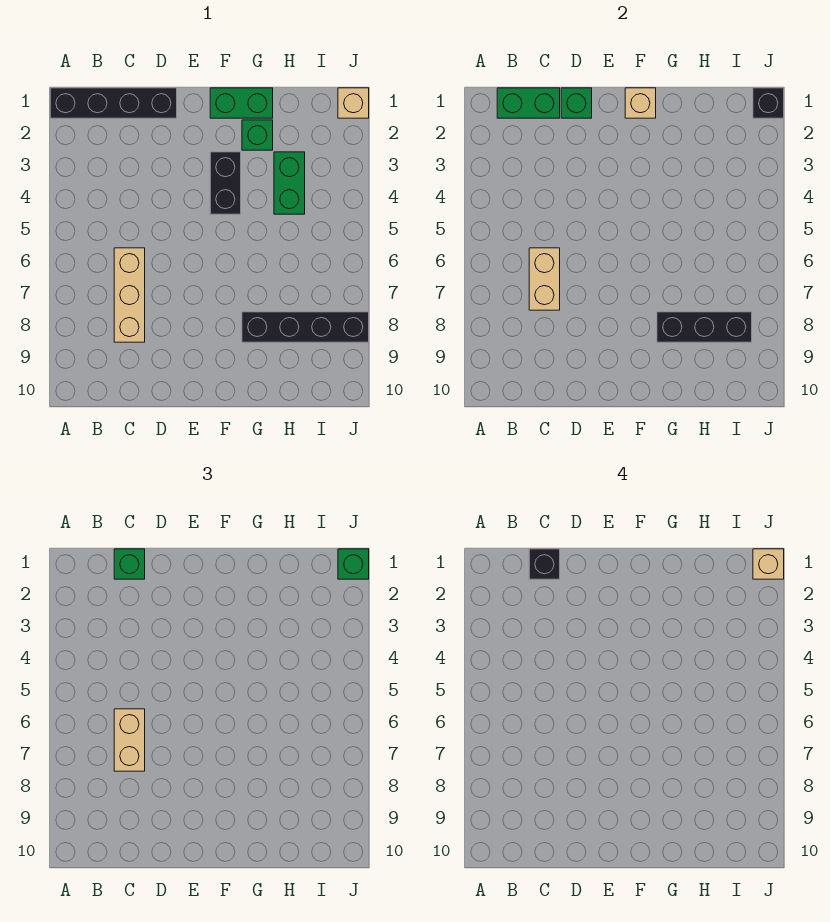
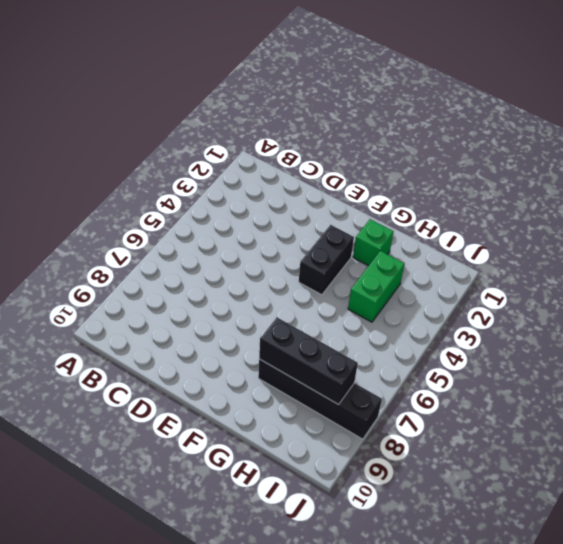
none -> black brick A1:D1 level 1
none -> tan brick C6:C8 level 1
none -> green brick F1:G1 level 1

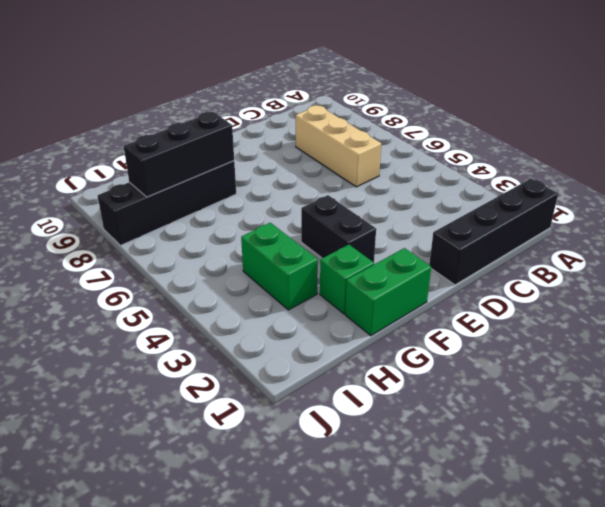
none -> tan brick J1 level 1
none -> green brick B1:C1 level 2
none -> tan brick C6:C7 level 2

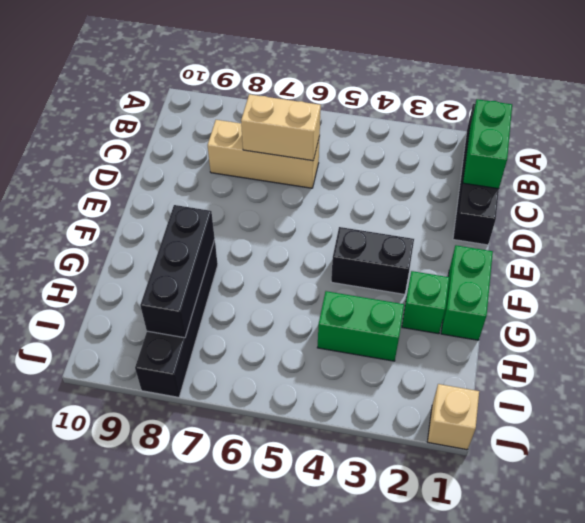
none -> green brick D1 level 2
none -> tan brick F1 level 2
none -> black brick J1 level 2

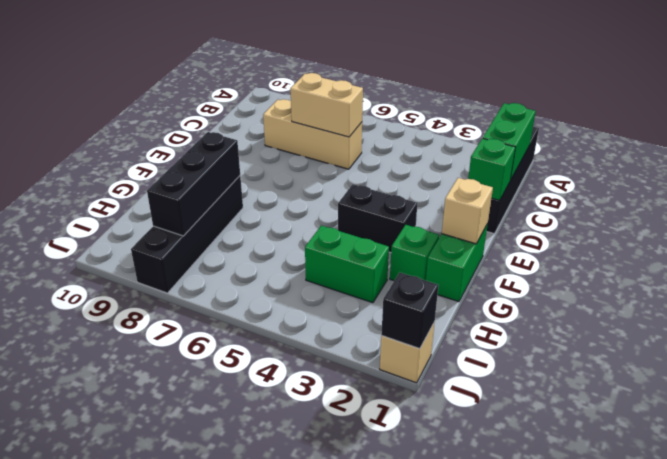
none -> green brick C1 level 3
none -> tan brick C6:C7 level 3
none -> green brick J1 level 3

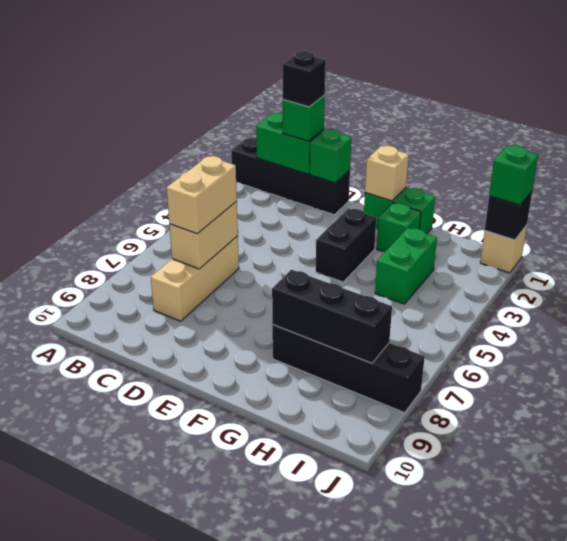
none -> tan brick J1 level 4

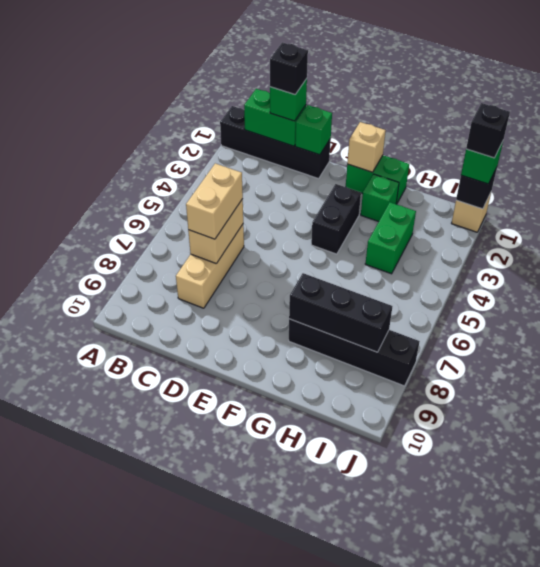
black brick J1 level 4 -> tan brick J1 level 4

